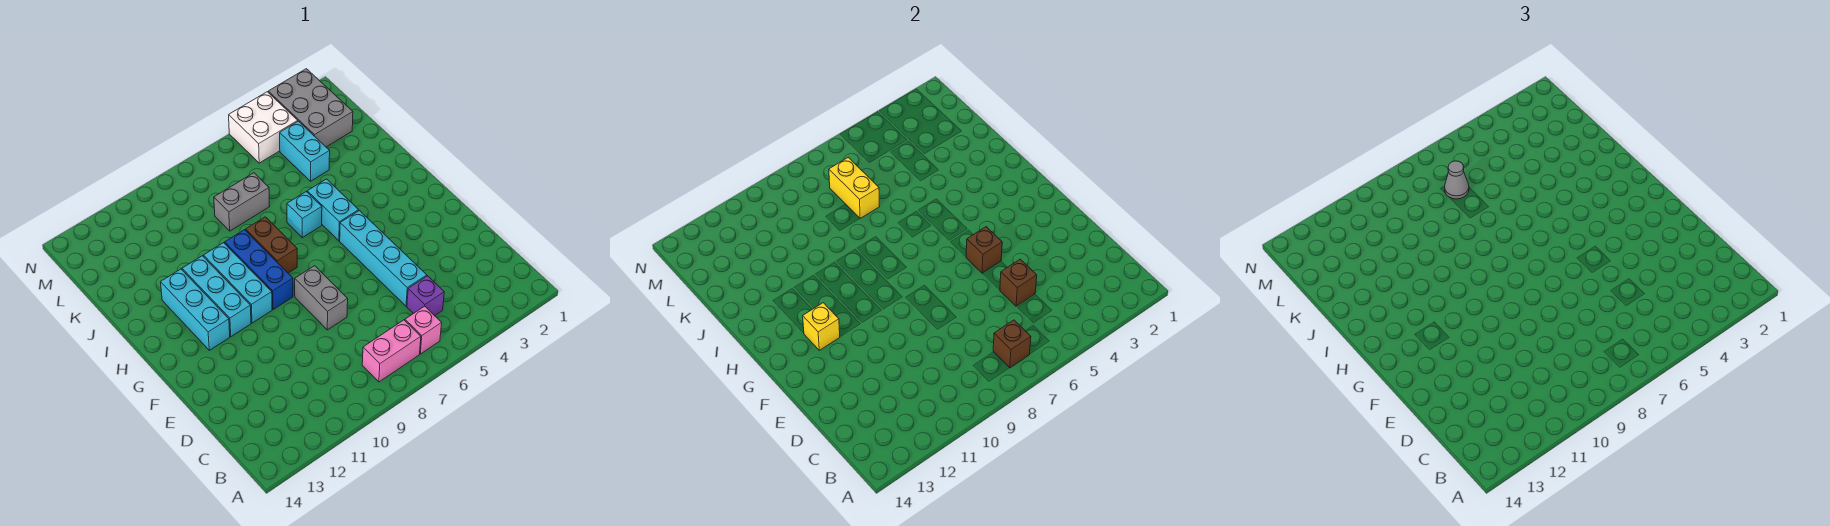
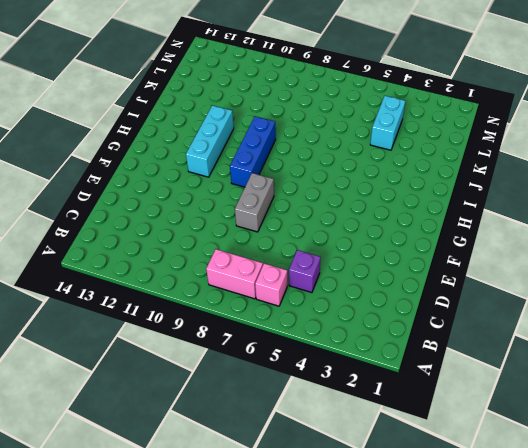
none -> cyan brick D5:G5 level 1
none -> cyan brick G10:I10 level 1
none -> cyan brick G12:I12 level 1

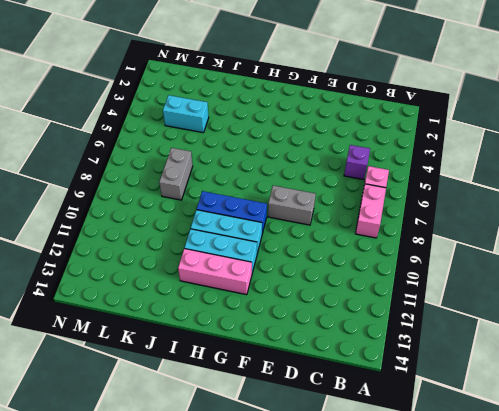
pink brick G12:I12 level 1 -> cyan brick G12:I12 level 1
none -> cyan brick D5:G5 level 1
none -> cyan brick H5:I5 level 1
none -> brown brick H8:I8 level 1

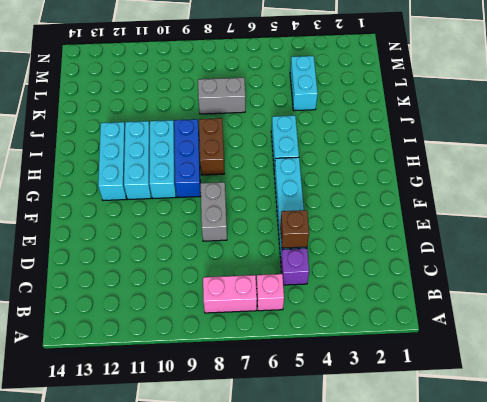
none -> cyan brick I6 level 1
none -> grey brick L2:N3 level 1
none -> white brick M4:N5 level 1

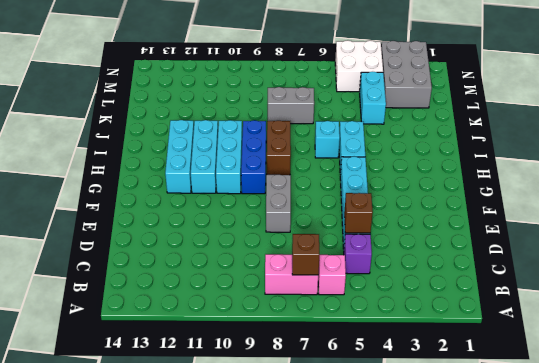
none -> brown brick F5 level 2
none -> yellow brick G12 level 2
none -> yellow brick K7:L7 level 2

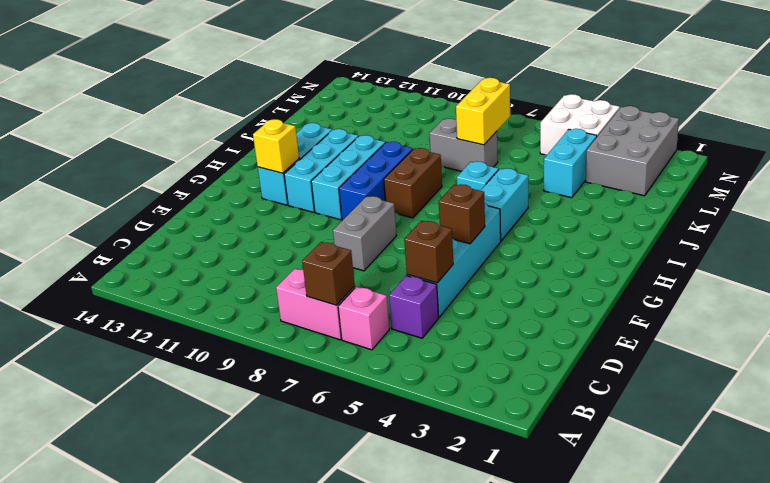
none -> grey cone L7 level 3

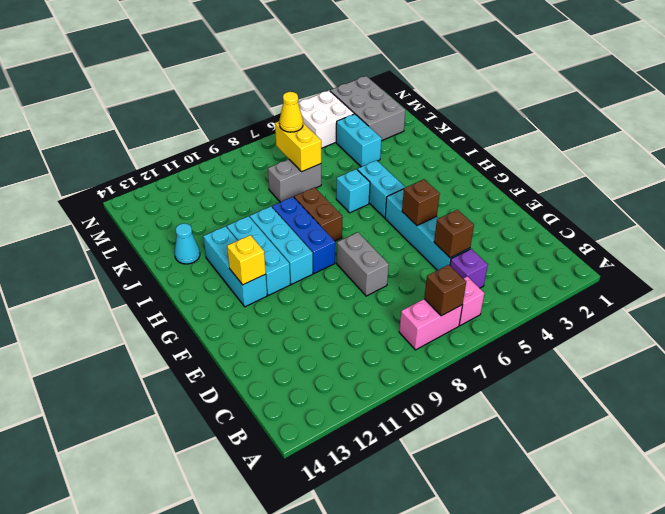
cyan cone J13 level 1 -> none
yellow cone L7 level 3 -> grey cone L7 level 3

